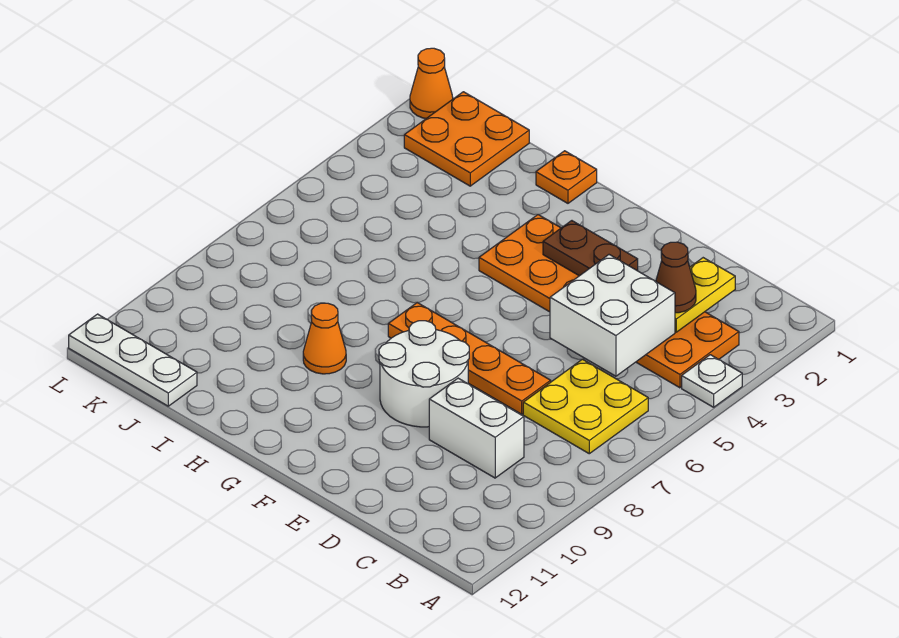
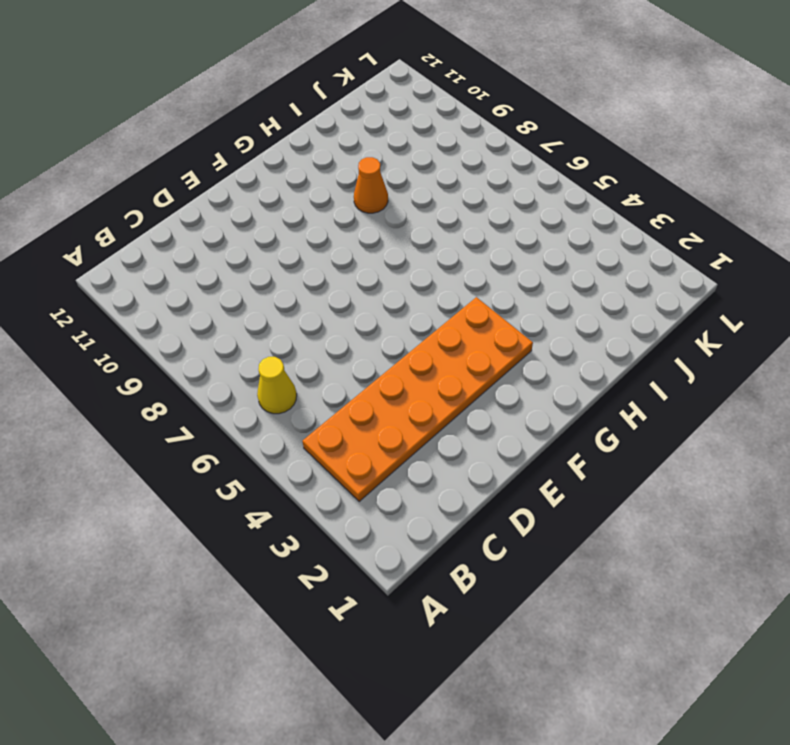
yellow cone B6 level 1 -> yellow plate B6:C7 level 1
none -> white plate A4 level 1
none -> white brick C9:D9 level 1
none -> orange plate D7:G7 level 1

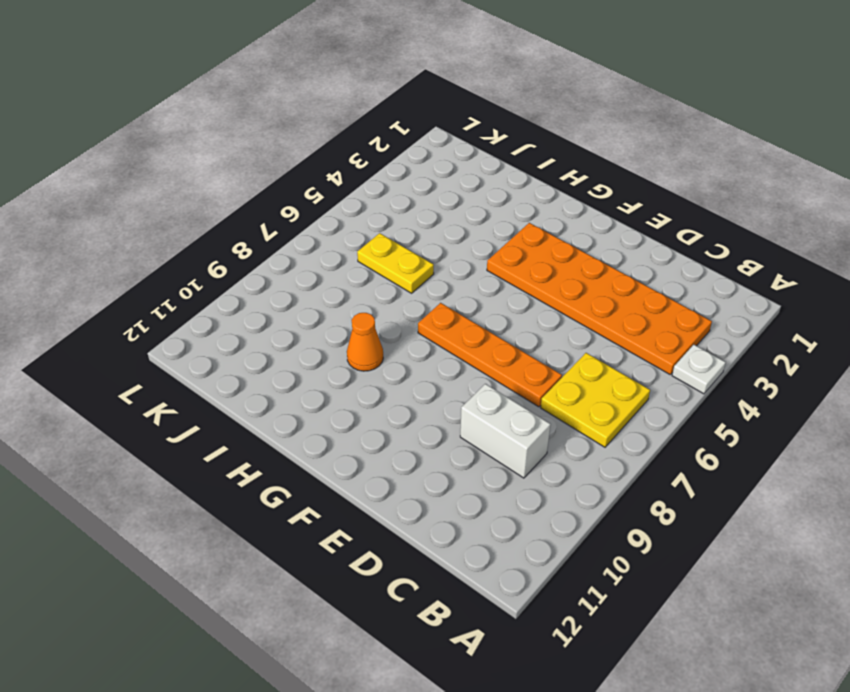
yellow plate I6:J6 level 1 -> yellow plate C2:C3 level 2
none -> white round brick E8:F9 level 1
none -> orange plate H1 level 1
none -> orange plate J1:K2 level 1

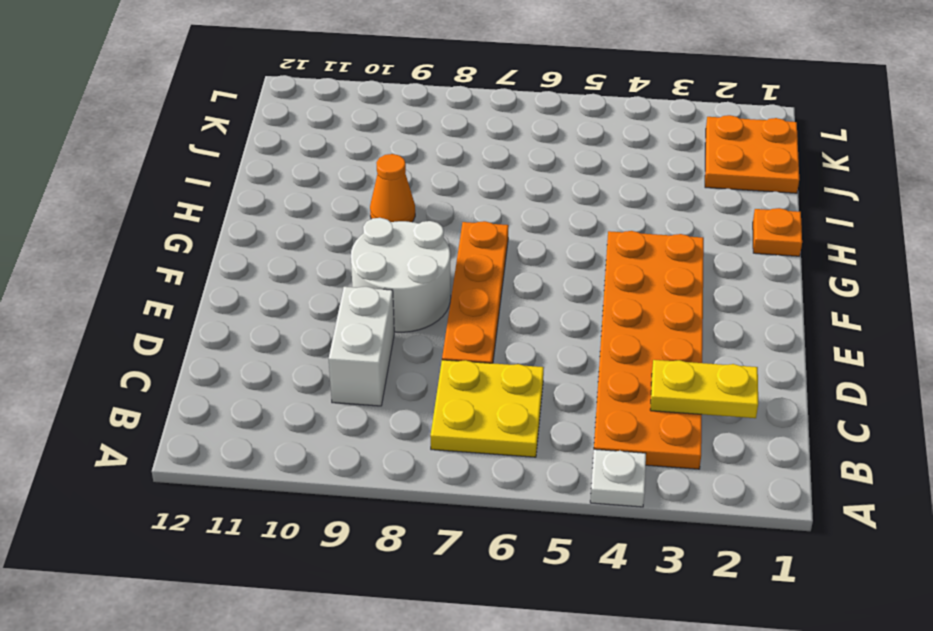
none -> white plate J12:L12 level 1
none -> orange cone L1 level 1
none -> white brick C4:D5 level 2

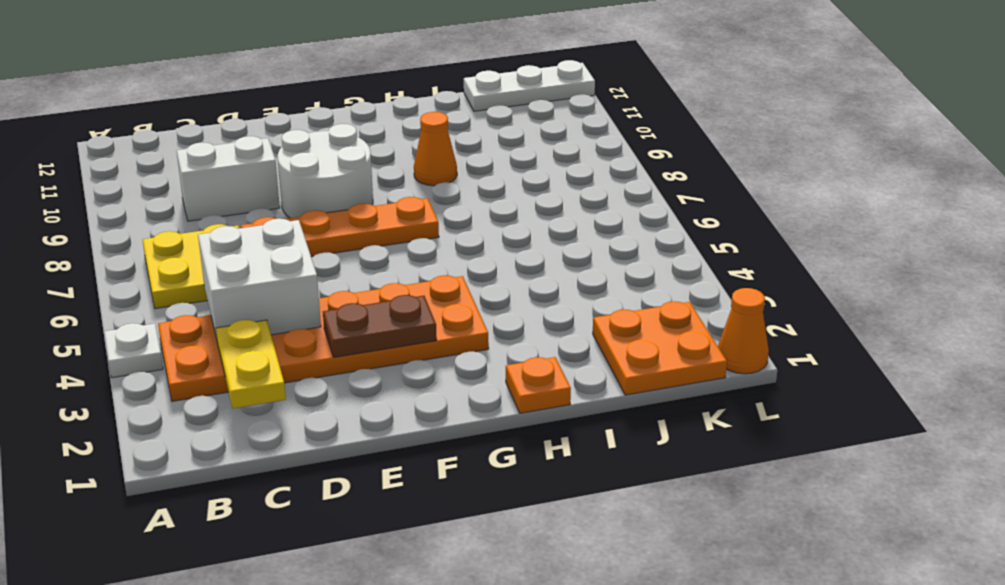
none -> brown cone C3 level 3

